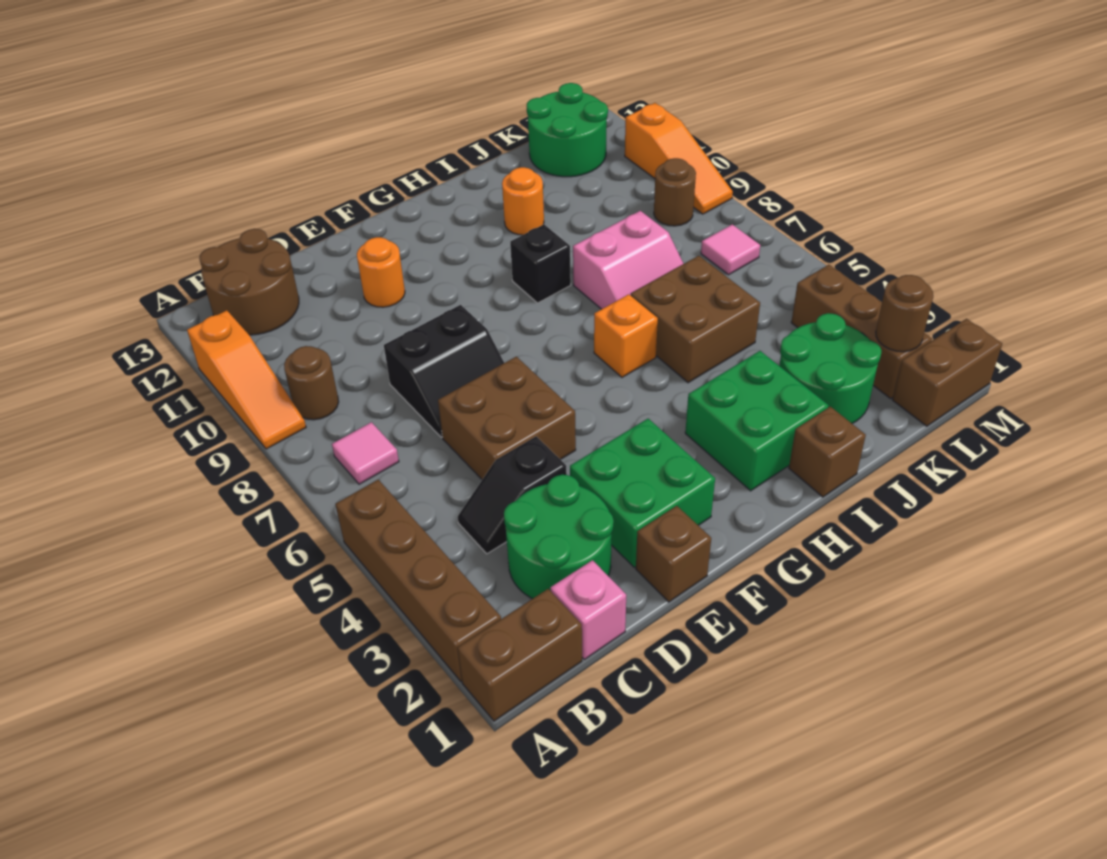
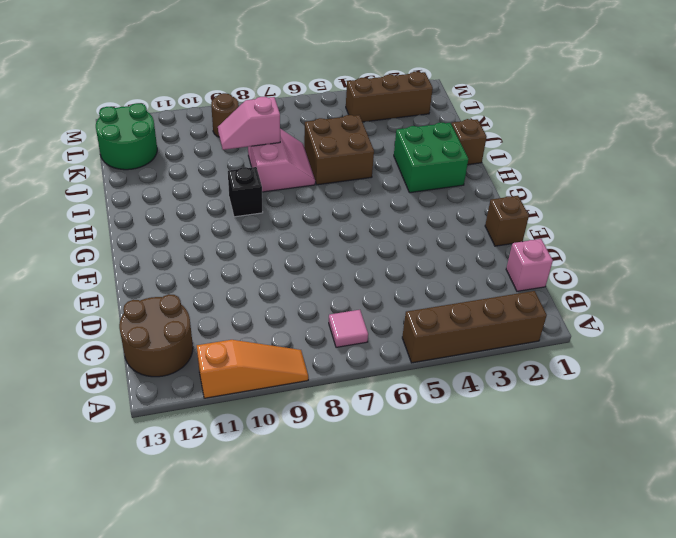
pink slope J8:J9 level 2 top 8 -> none
none -> brown brick A1:B1 level 1
none -> brown round brick B9 level 1
none -> green round brick C2:D3 level 1

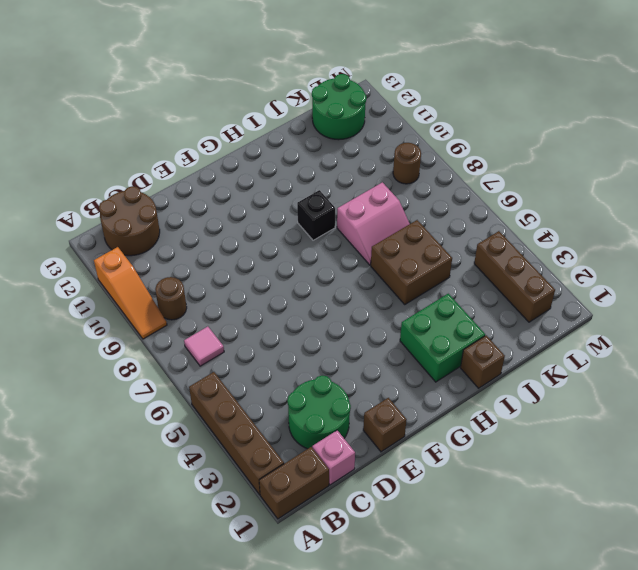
none -> black slope C4:D4 level 1 top D
none -> brown brick D5:E6 level 1
none -> black slope D7:E8 level 1 top 8

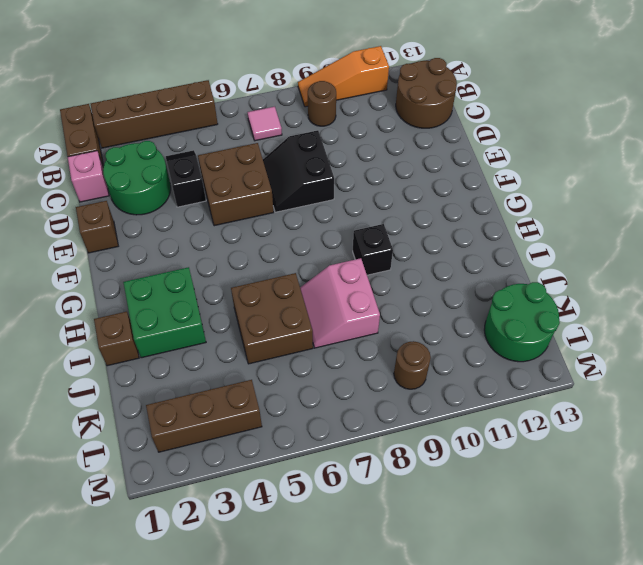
none -> green brick E2:F3 level 1
none -> orange round brick E11 level 1
none -> orange brick H6 level 1

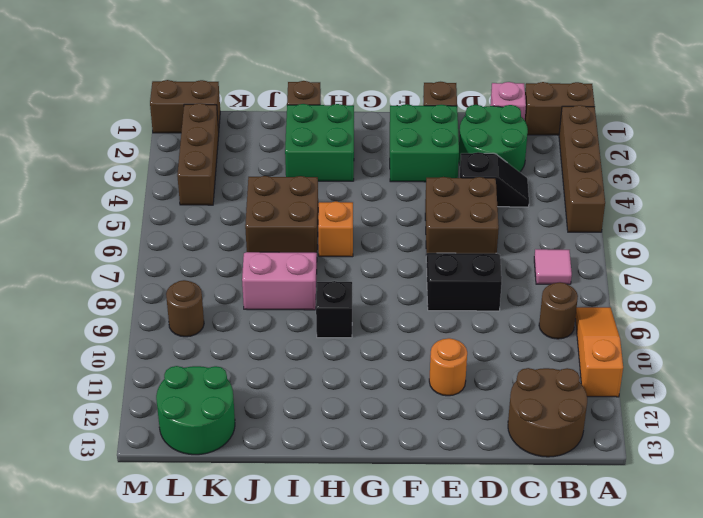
none -> orange round brick I11 level 1
none -> green round brick J2:K3 level 1
none -> pink tile L7 level 1

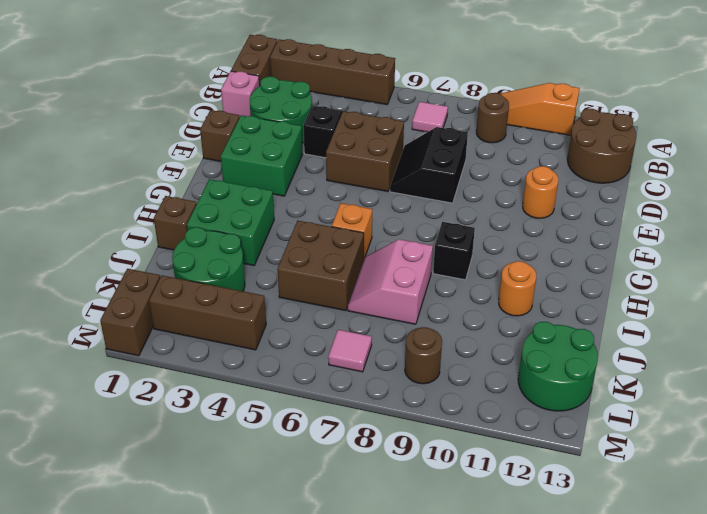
none -> orange slope M9:M11 level 1 top 11
none -> brown round brick L2 level 2

